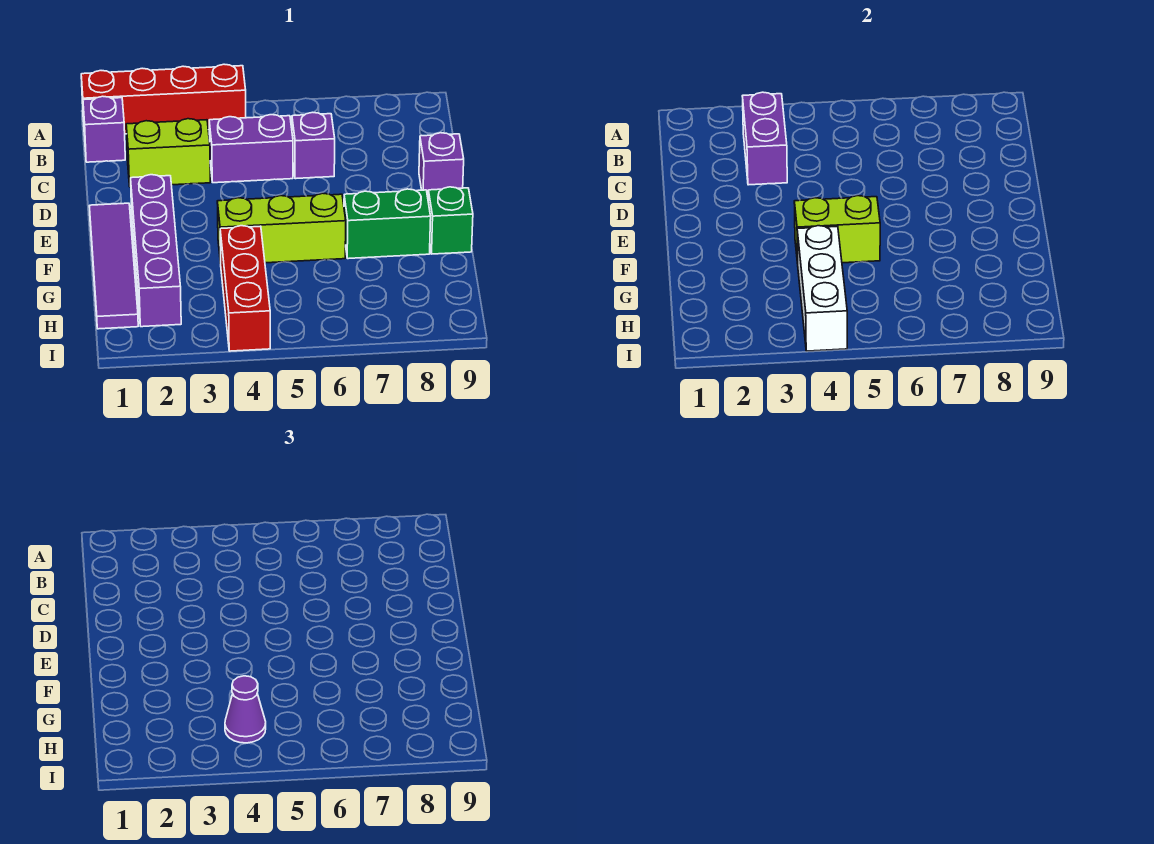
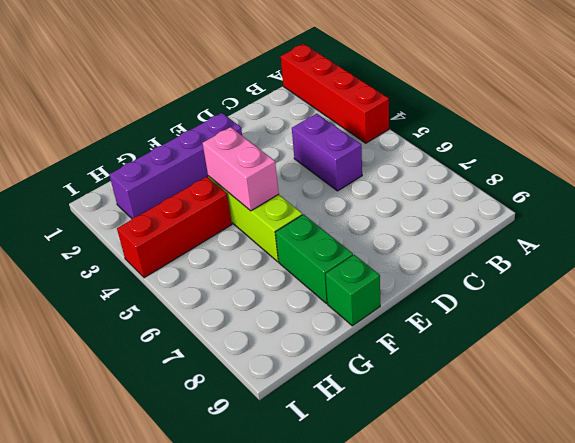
pink brick F4:F5 level 2 -> lime brick F4:F5 level 2
none -> purple brick B1 level 1
none -> lime brick C2:C3 level 1
none -> purple brick C6 level 1

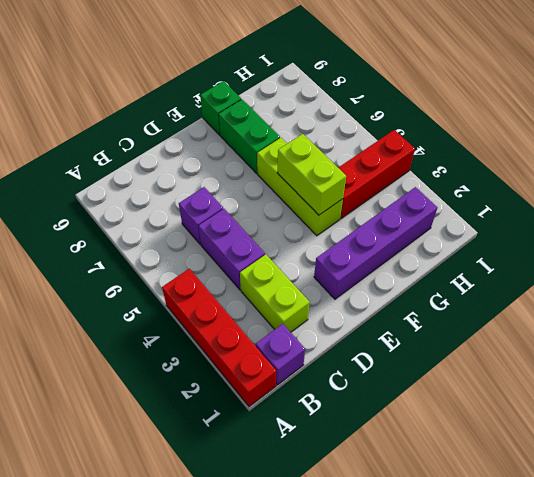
none -> purple brick D9 level 1
none -> purple tile E1:H1 level 1
none -> purple brick B3:C3 level 2

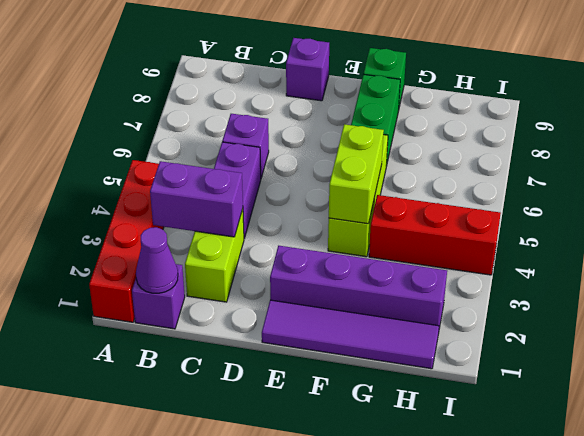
purple cone B1 level 2 -> purple cone H4 level 3
none -> white brick G4:I4 level 2

